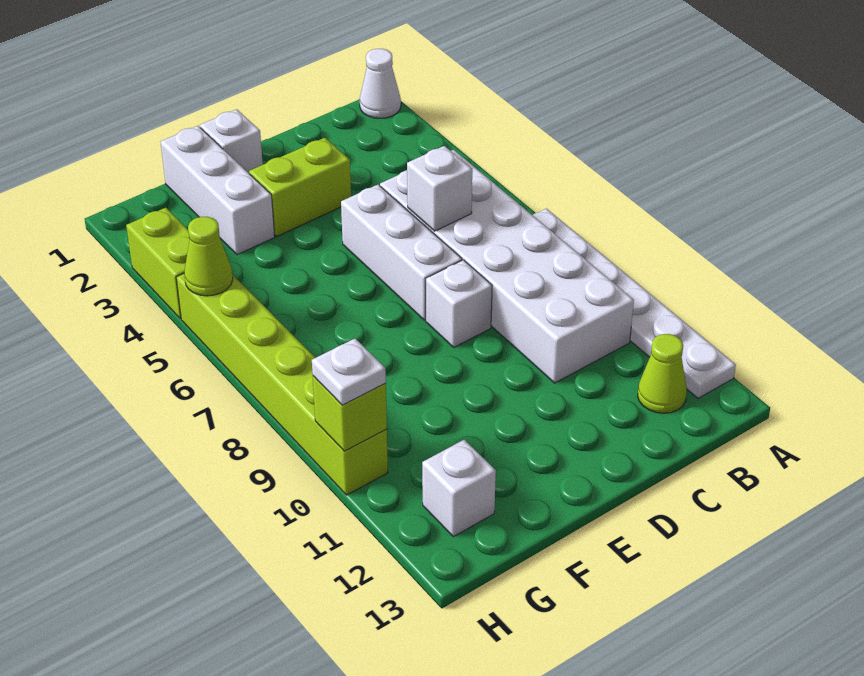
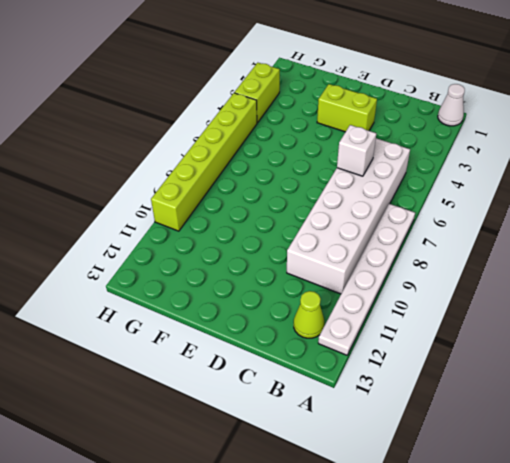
none -> white brick D5:D7 level 1
none -> white brick D8 level 1
none -> white brick E1 level 1

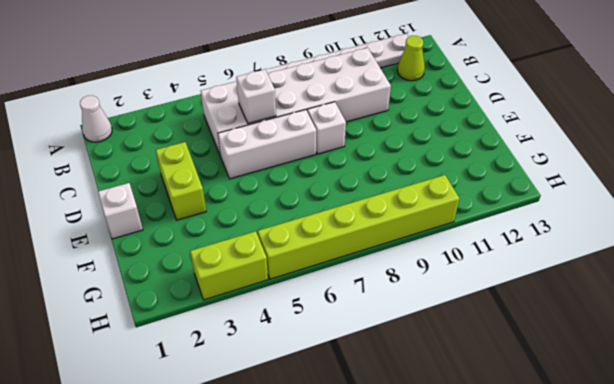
none -> white brick F1:F3 level 1
none -> white brick G12 level 1
none -> lime cone H5 level 2

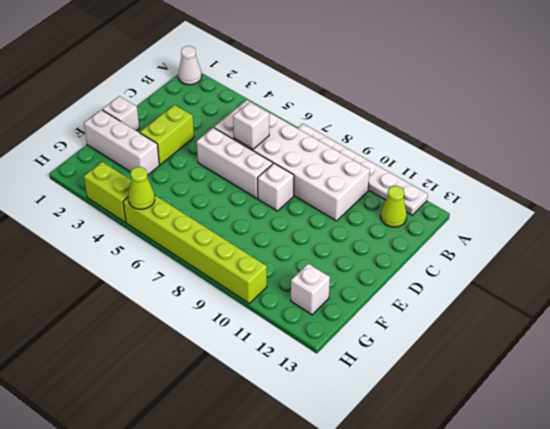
none -> lime brick H10 level 2
none -> white plate H10 level 3

